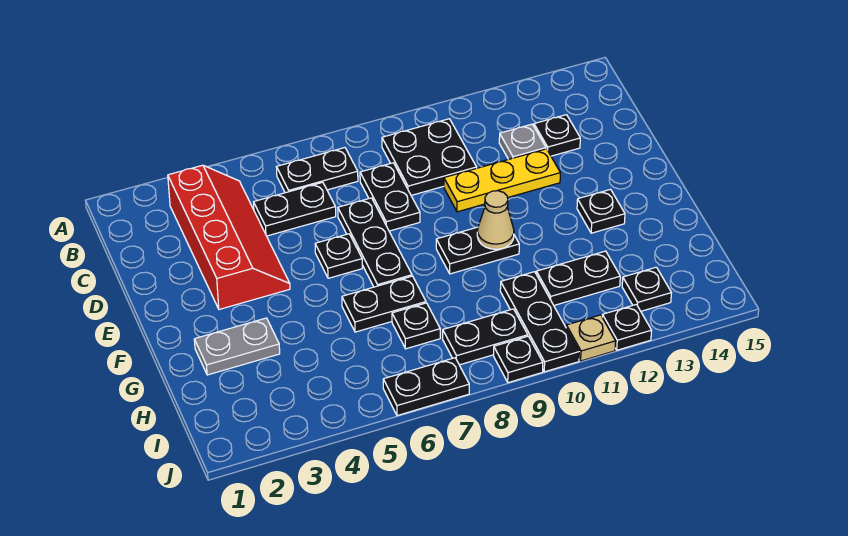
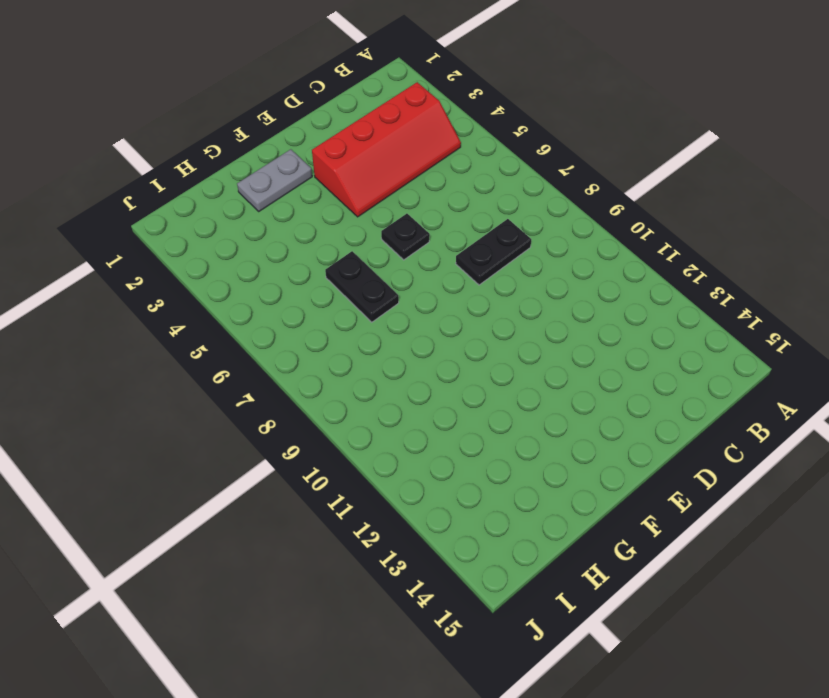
grey plate F2:G2 level 1 -> grey plate G2:G3 level 1
none -> black plate B6:B7 level 1
none -> black plate B9:C10 level 1
none -> black plate C5:C6 level 1

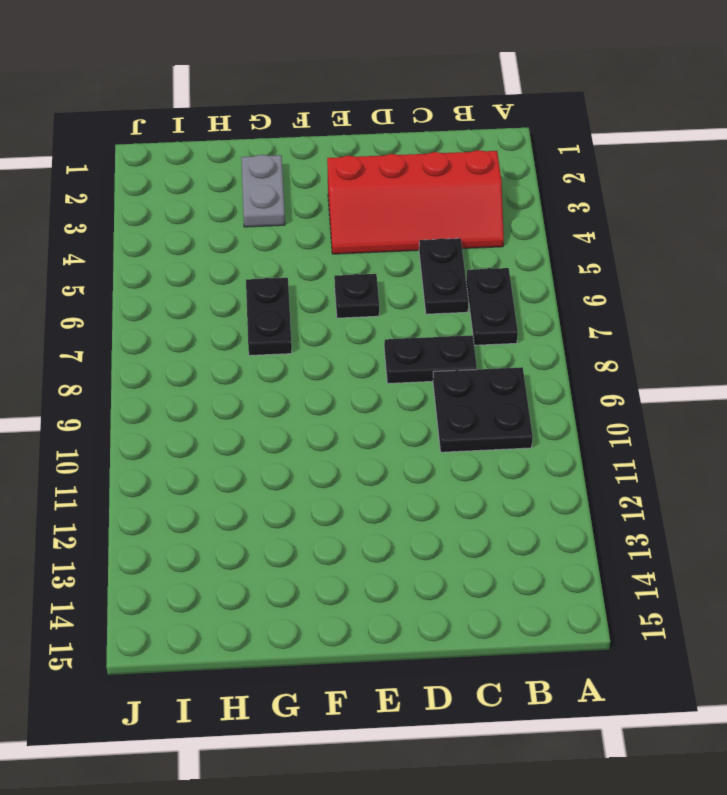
none -> grey plate C12 level 1
none -> black plate C13 level 1
none -> black plate D7:F7 level 1

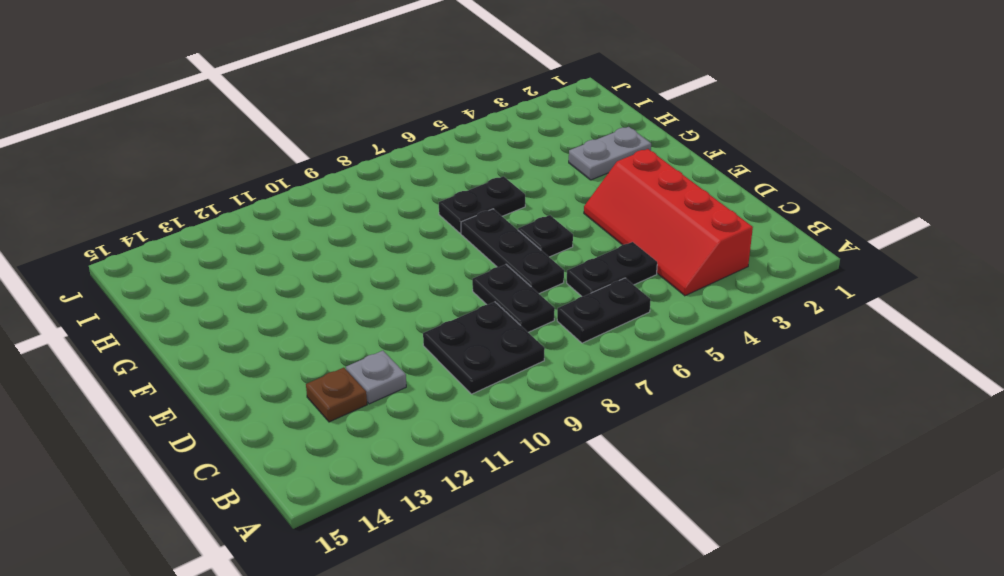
brown plate C13 level 1 -> black plate C13 level 1
none -> yellow plate D10:D12 level 1
none -> black plate F9:F10 level 1
none -> black plate F13 level 1

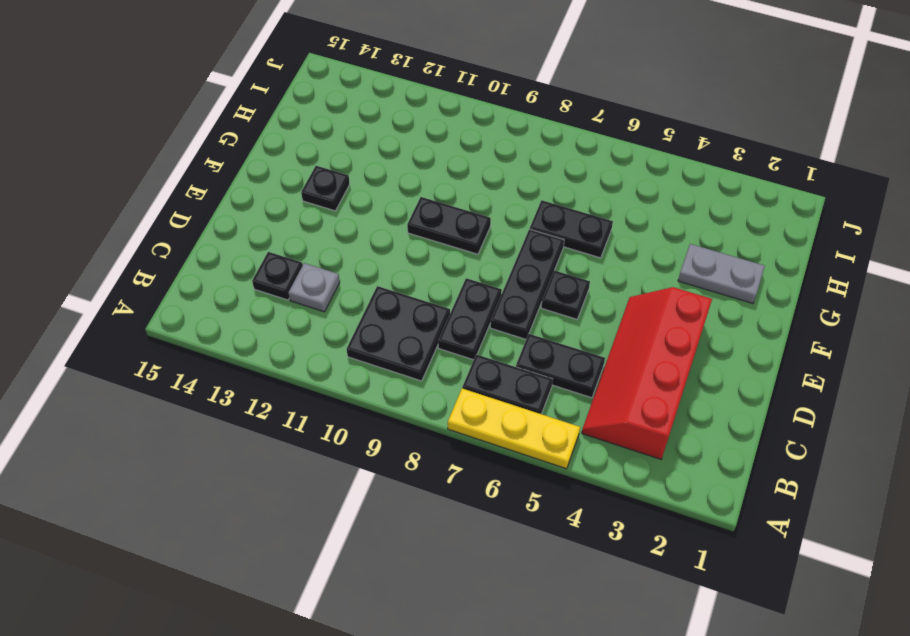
yellow plate A5:A7 level 1 -> yellow plate D10:D12 level 1
none -> black plate H7 level 1
none -> black plate H10:J10 level 1
none -> black plate H11:H12 level 1

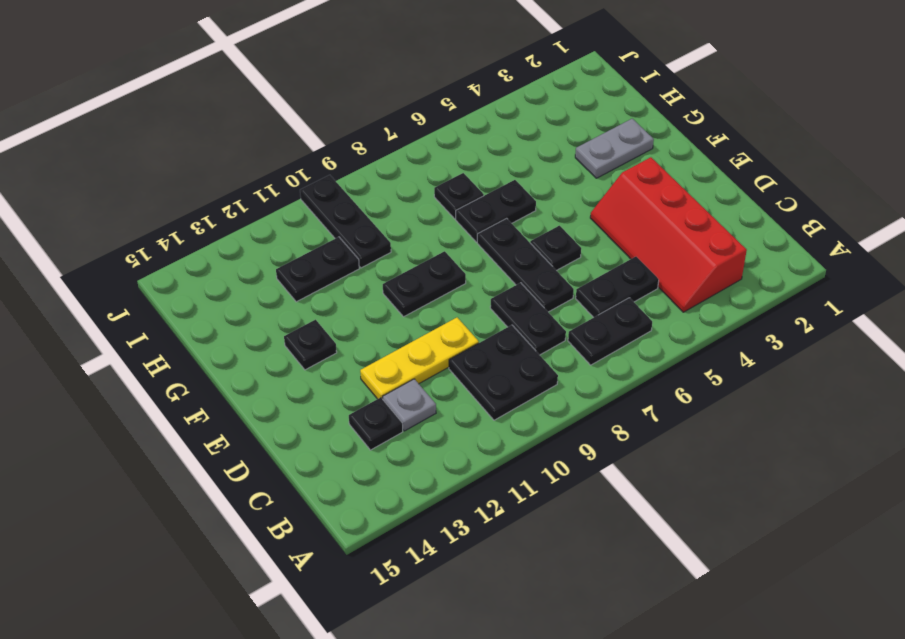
none -> black plate I8:I9 level 1
none -> black plate I13 level 1
none -> black plate J6:J7 level 1

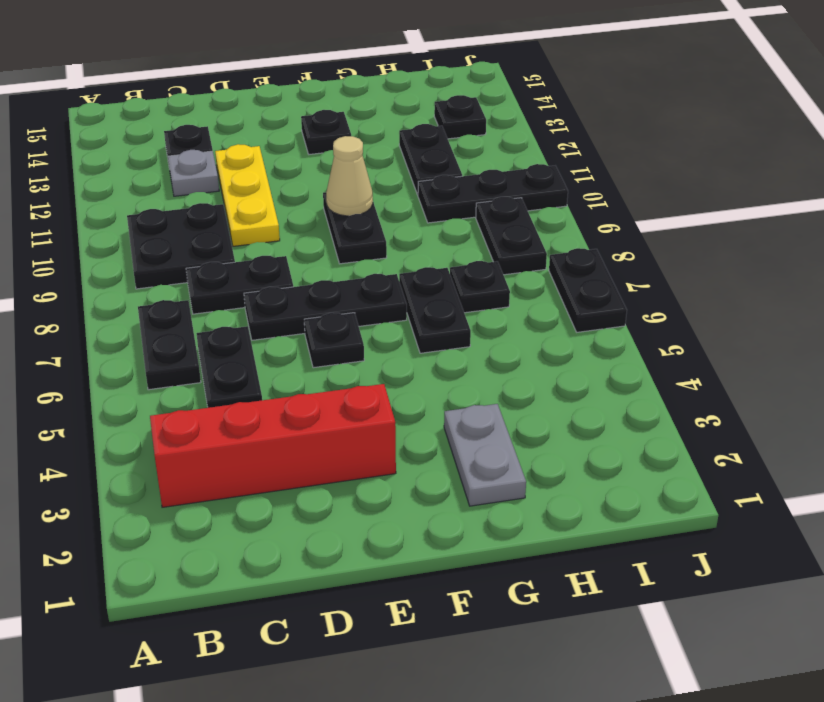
none -> black plate J9 level 1
none -> tan plate J11 level 1
none -> black plate J12 level 1

